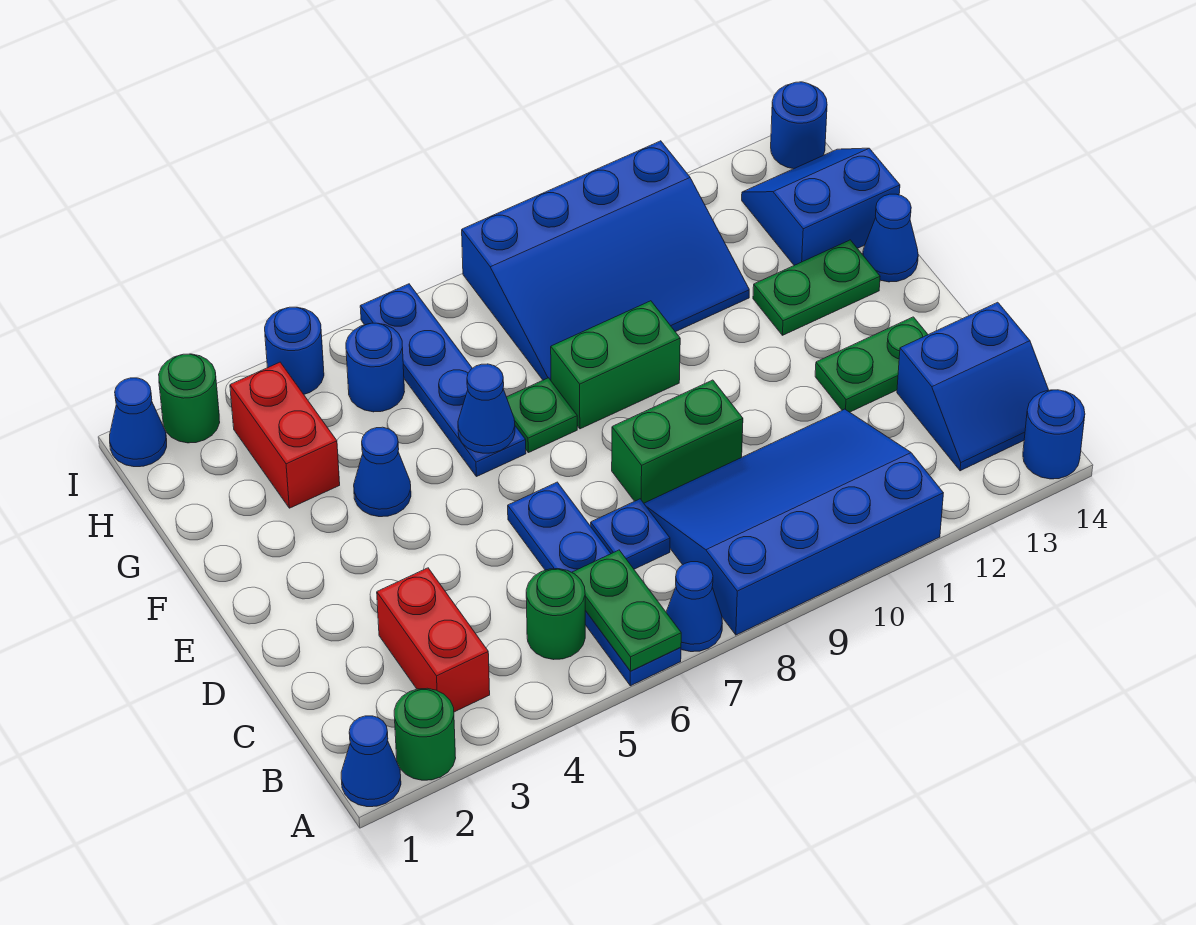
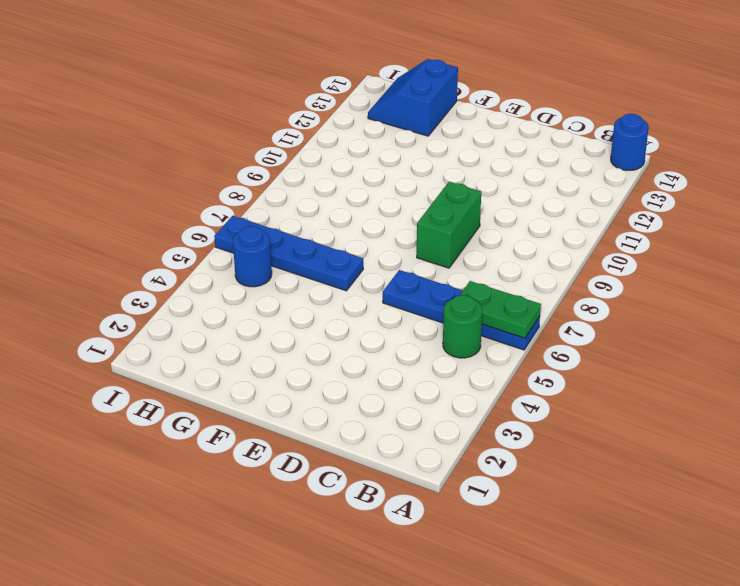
none -> blue cone A1 level 1
none -> green round brick A2 level 1
none -> blue cone A7 level 1

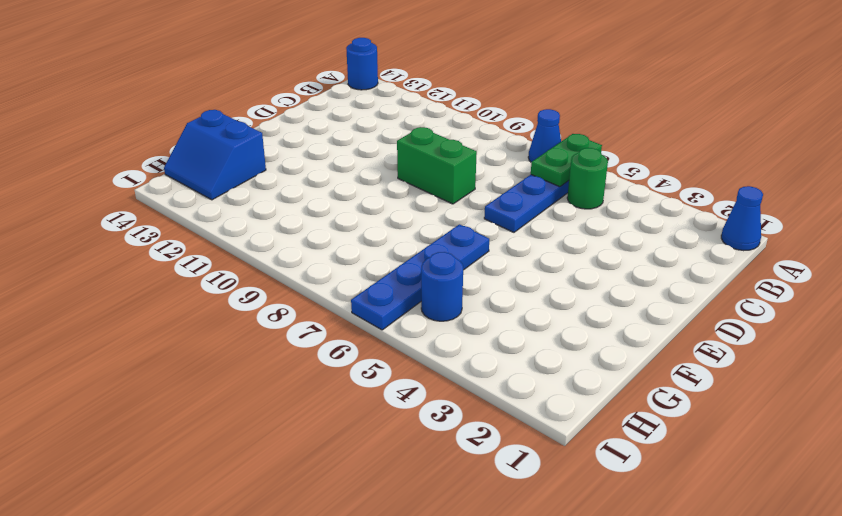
none -> green round brick A2 level 1
none -> blue slope A8:C11 level 1 top A
none -> red brick B3:C3 level 1

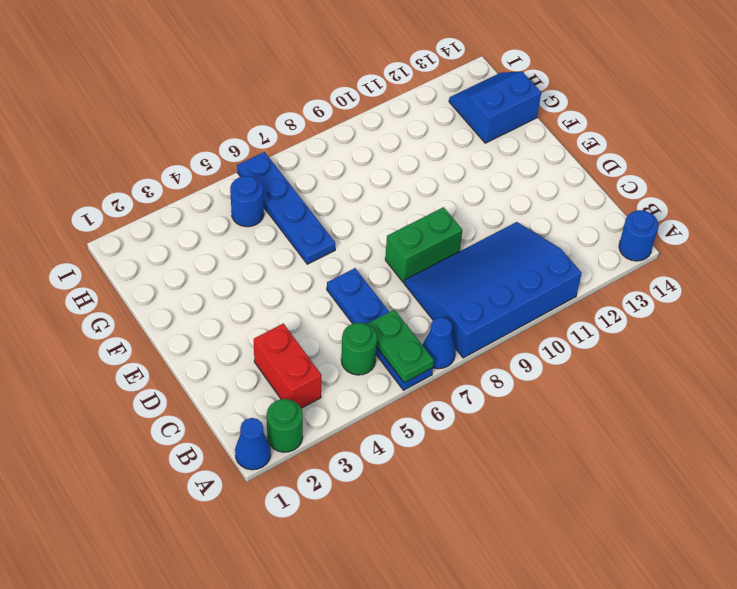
none -> blue slope B13:C14 level 1 top C
none -> blue plate C7 level 1
none -> green plate D12:D13 level 1

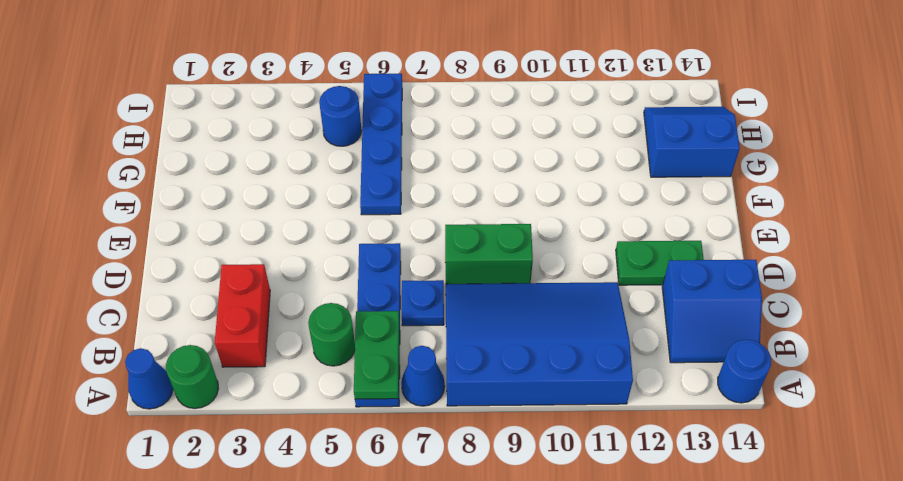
none -> blue cone F4 level 1
none -> green plate F7 level 1
none -> green brick F8:F9 level 1

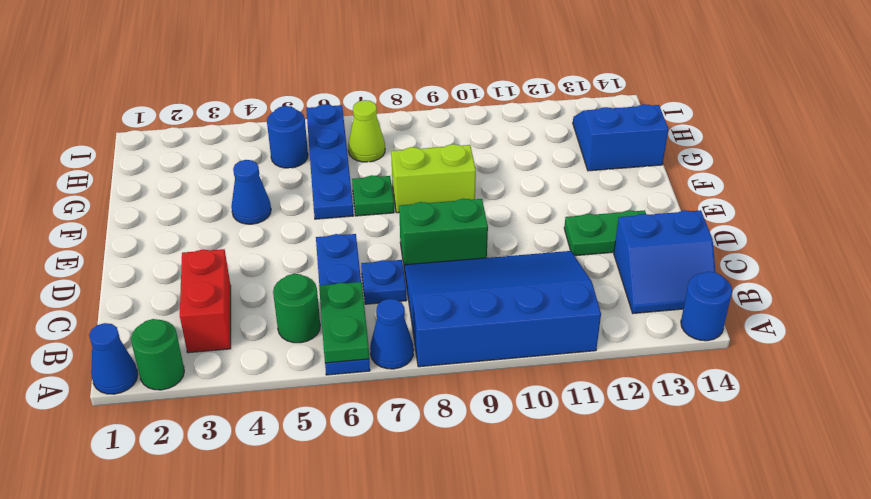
lime brick F8:F9 level 1 -> green brick F8:F9 level 1
lime cone H7 level 1 -> none
none -> green plate F12:F13 level 1
none -> blue cone F14 level 1
none -> red brick G3:H3 level 1

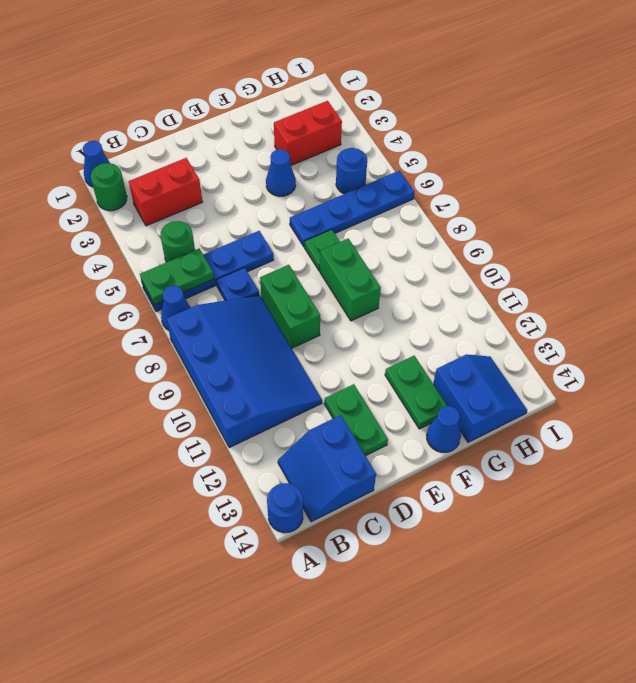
none -> blue slope G8:I11 level 1 top I
none -> blue cone I1 level 1
none -> green round brick I2 level 1

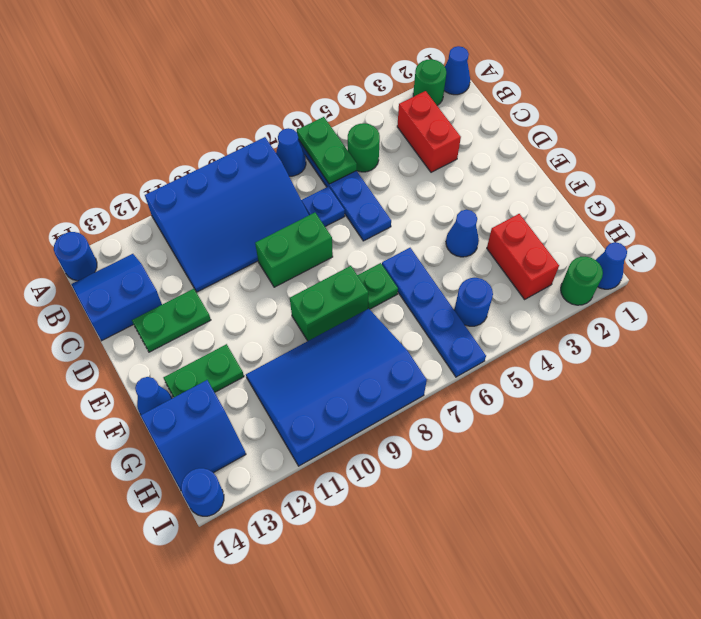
none -> blue round brick I4 level 1
none -> blue cone F6 level 2

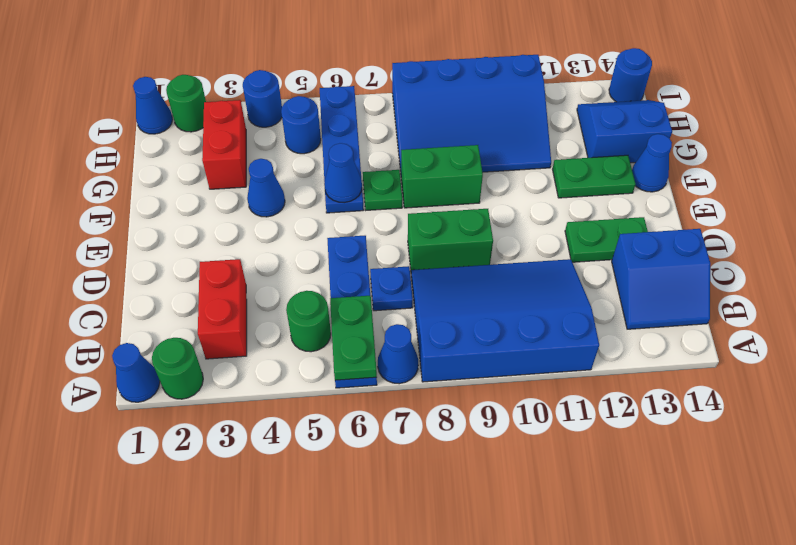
none -> blue round brick A14 level 1

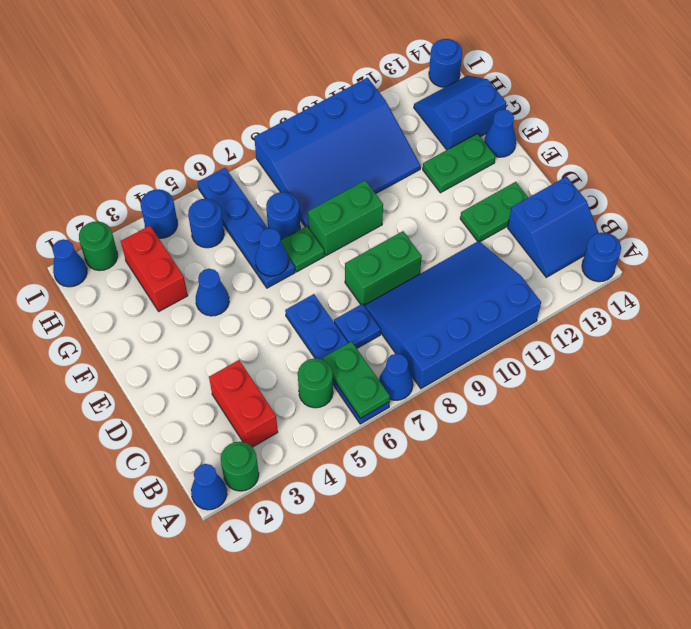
blue round brick G7 level 1 -> none

